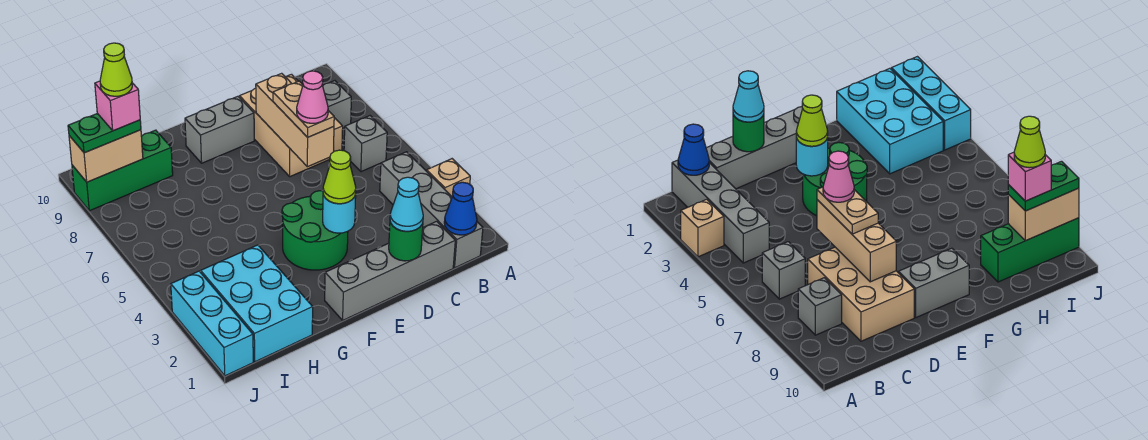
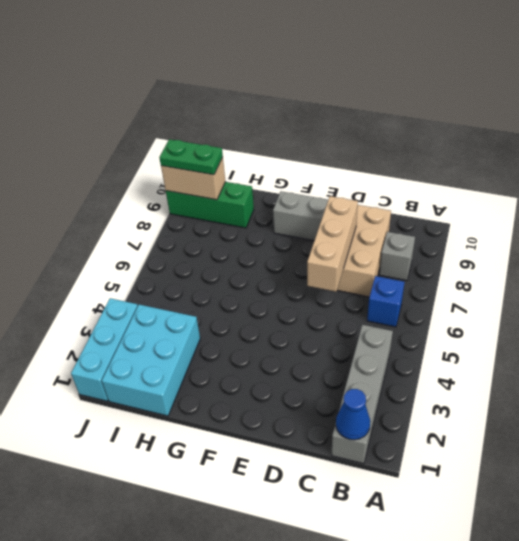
blue brick B6 level 1 -> grey brick B6 level 1
none -> tan brick A3 level 1
none -> grey brick C1:F1 level 1
none -> green round brick E3:F4 level 1

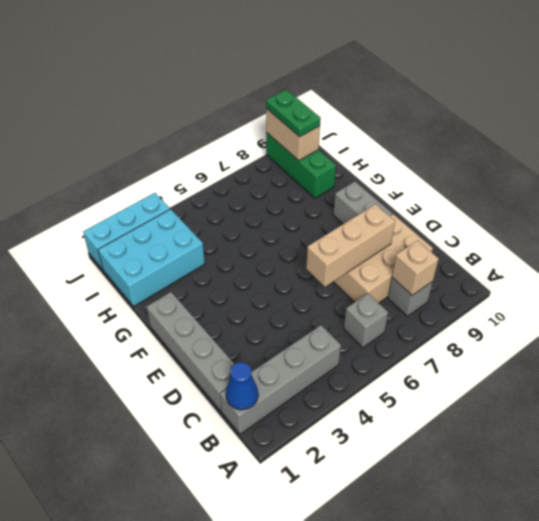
tan brick B8 level 2 -> tan brick A3 level 1
none -> green round brick E3:F4 level 1
none -> green round brick D1 level 2
none -> cyan round brick E3 level 2

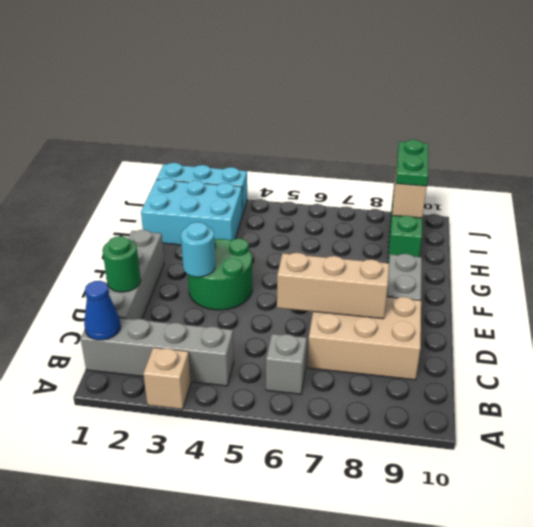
none -> grey brick B8 level 1
none -> cyan cone D1 level 3
none -> tan plate D6:D7 level 3

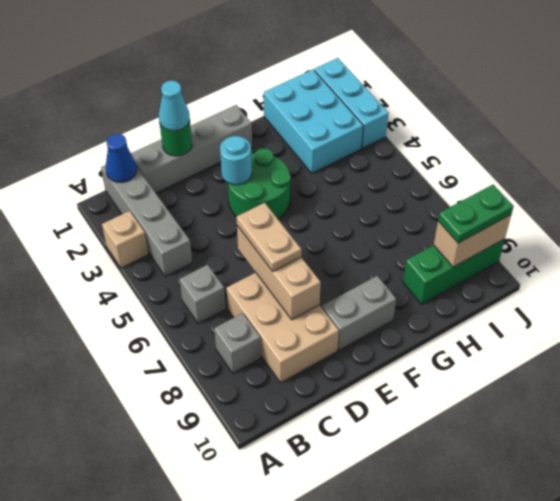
none -> lime cone E3 level 3
none -> pink cone D6 level 4
none -> pink brick I9 level 4

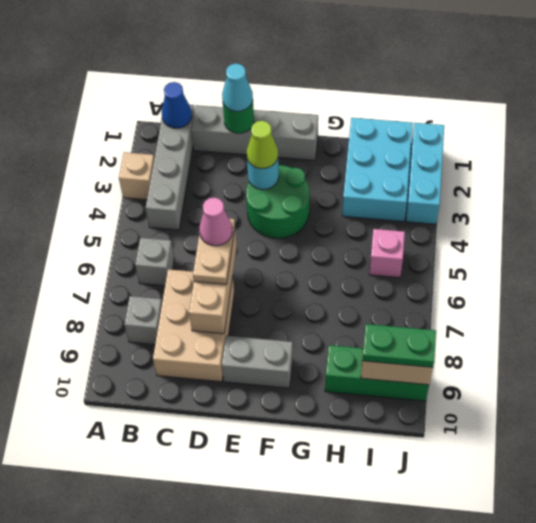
pink brick I5 level 1 -> pink brick I9 level 4
none -> lime cone I9 level 5

